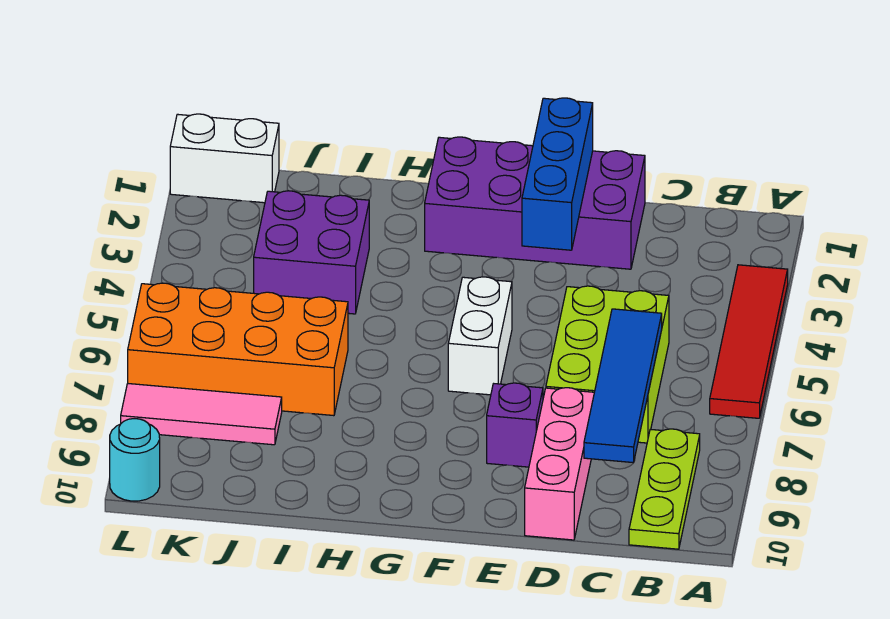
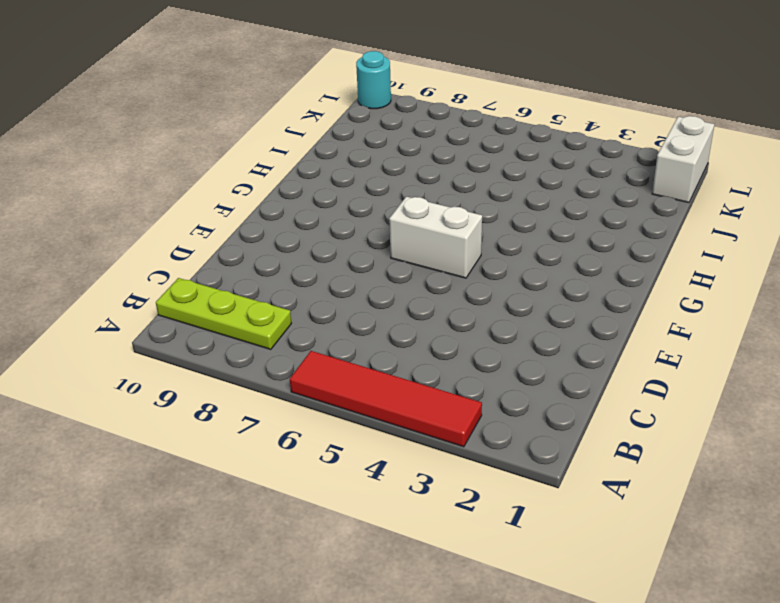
none -> lime brick C5:D7 level 1
none -> purple brick D1:G2 level 1
none -> pink brick D8:D10 level 1

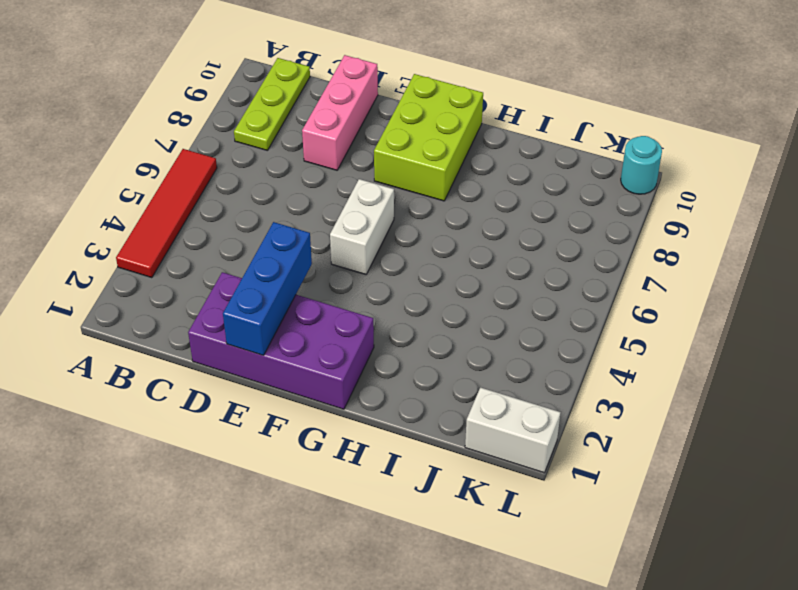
lime brick F8:G10 level 1 -> lime brick C5:D7 level 1
none -> purple brick E8 level 1
none -> purple brick I3:J4 level 1
none -> orange brick I6:L7 level 1

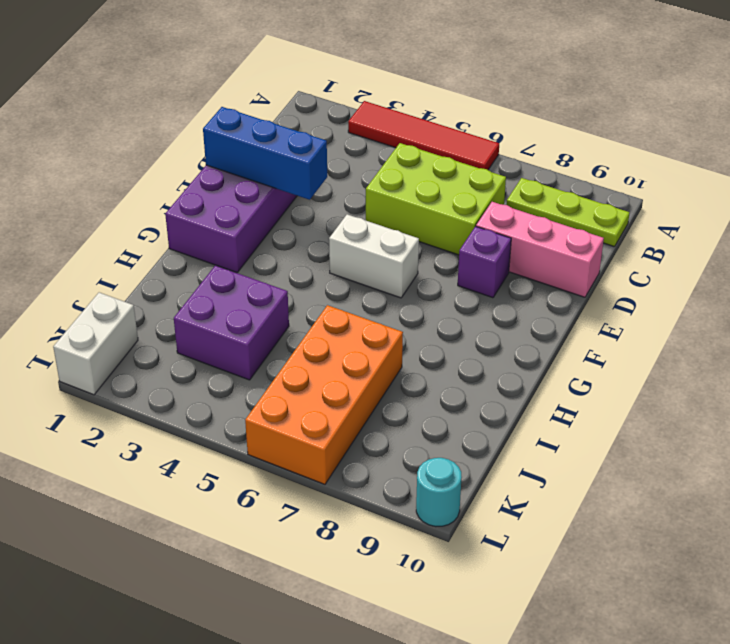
none -> pink tile J8:L8 level 1
none -> blue tile C6:C9 level 2

